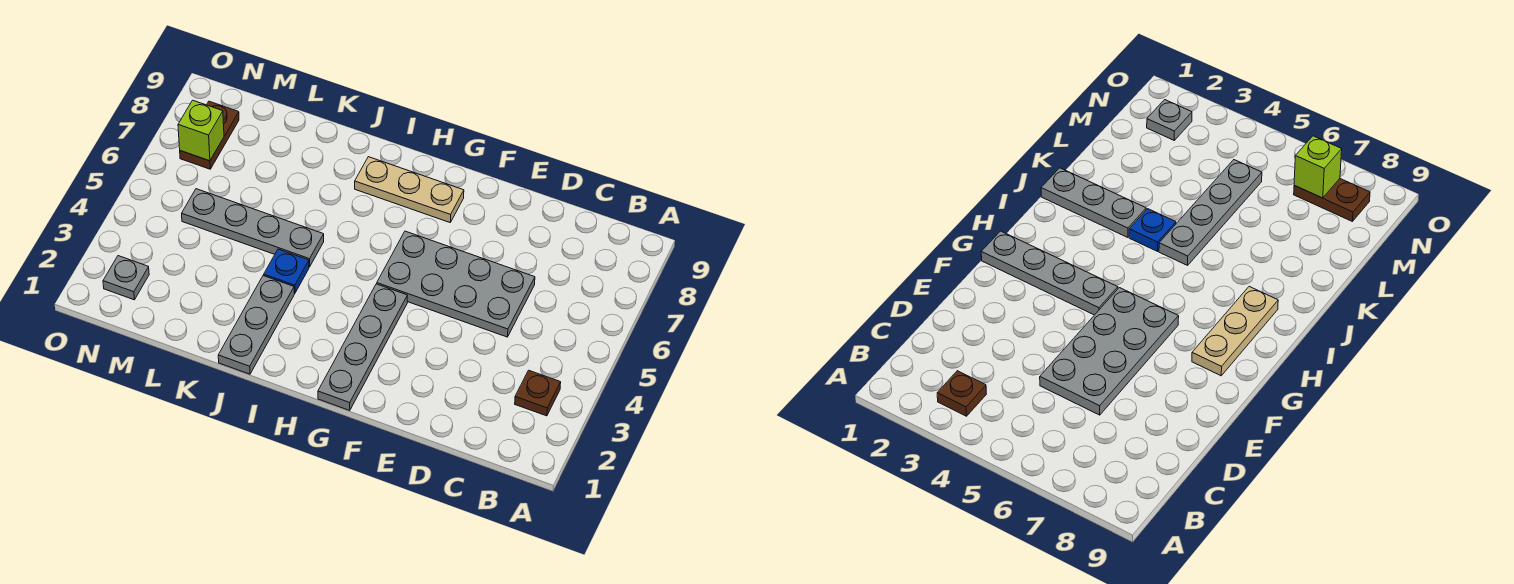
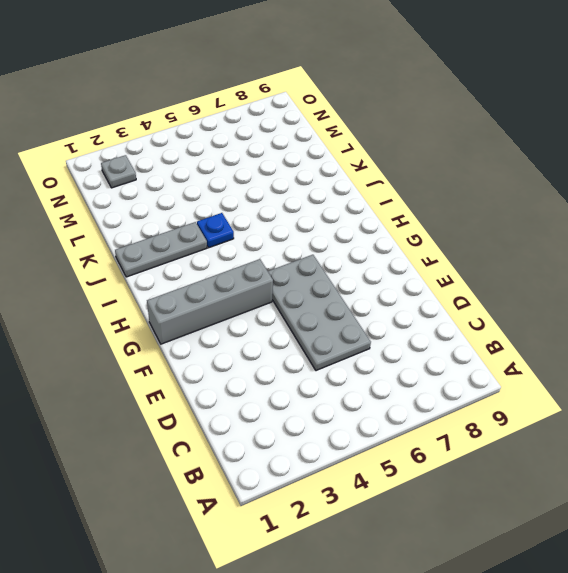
grey brick G1:G4 level 1 -> grey plate G1:G4 level 1
none -> brown plate B3 level 1
none -> tan plate G8:I8 level 1

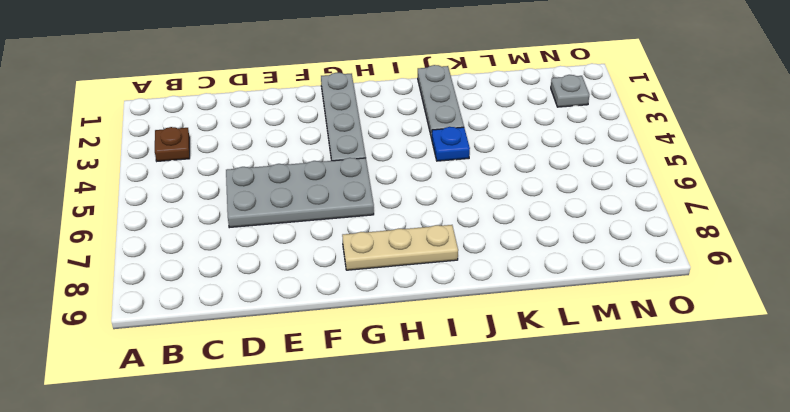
none -> grey plate J5:M5 level 1
none -> brown plate N7:N8 level 1

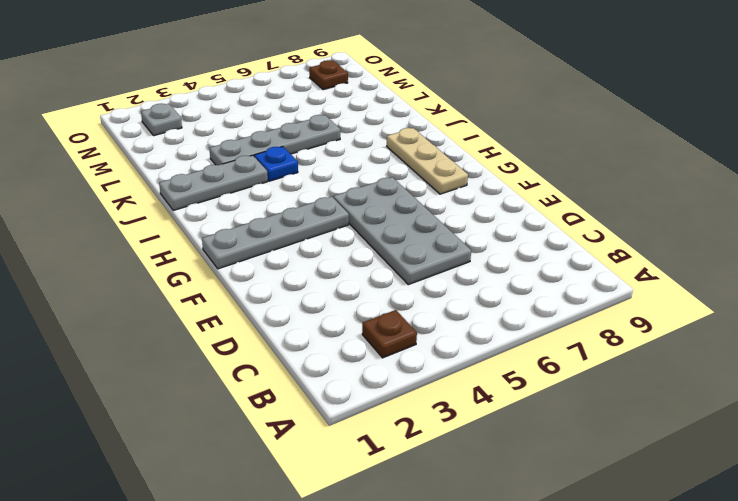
grey plate K3:K6 level 1 -> grey plate J5:M5 level 1
brown plate N8 level 1 -> brown plate N7:N8 level 1
none -> lime brick N7 level 2

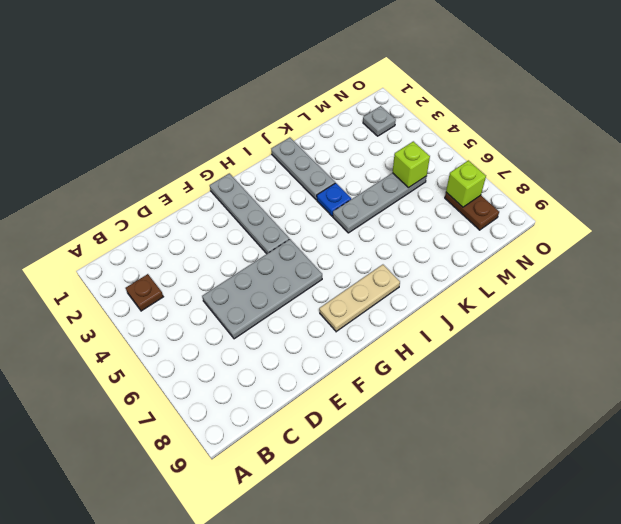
lime brick M5 level 2 -> none

